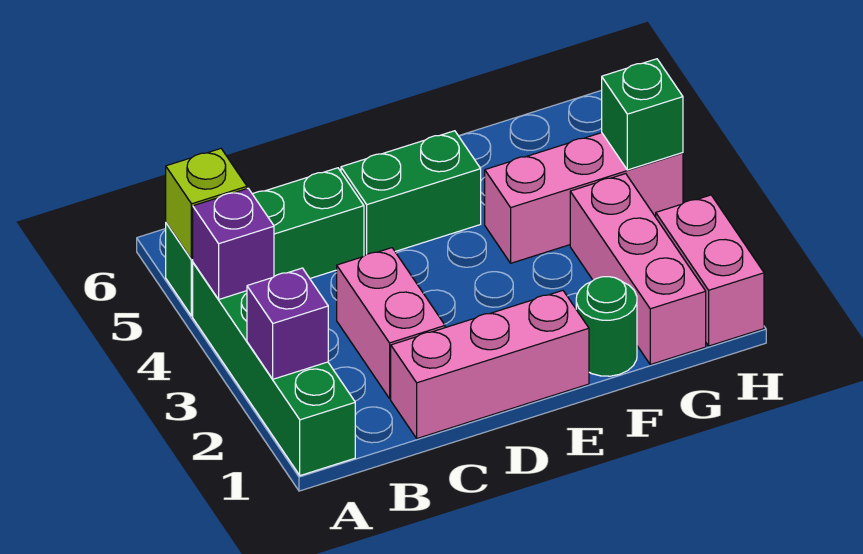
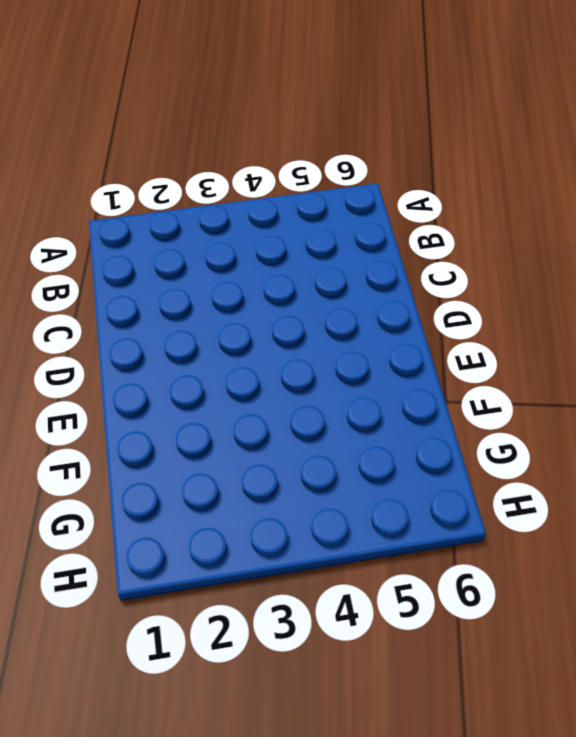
none -> green brick A1:A4 level 1
none -> green brick A5:C5 level 1
none -> pink brick C1:E1 level 1

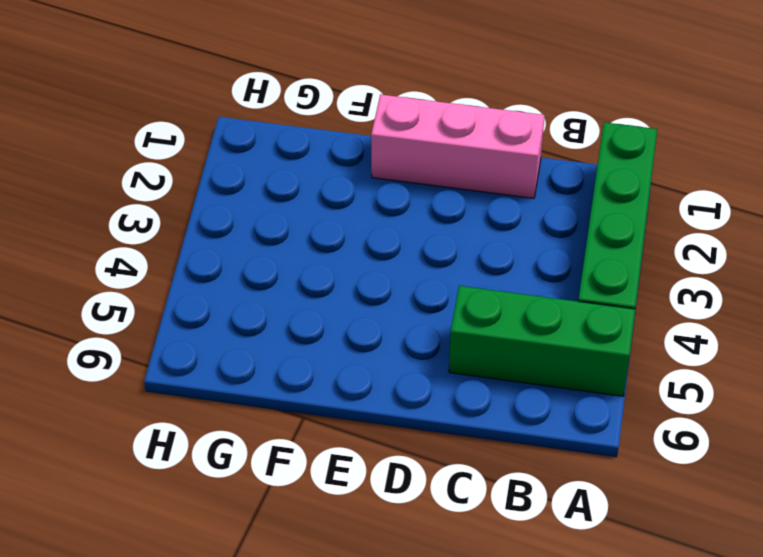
none -> pink brick C2:C3 level 1
none -> green brick D5:E5 level 1
none -> green round brick F1 level 1

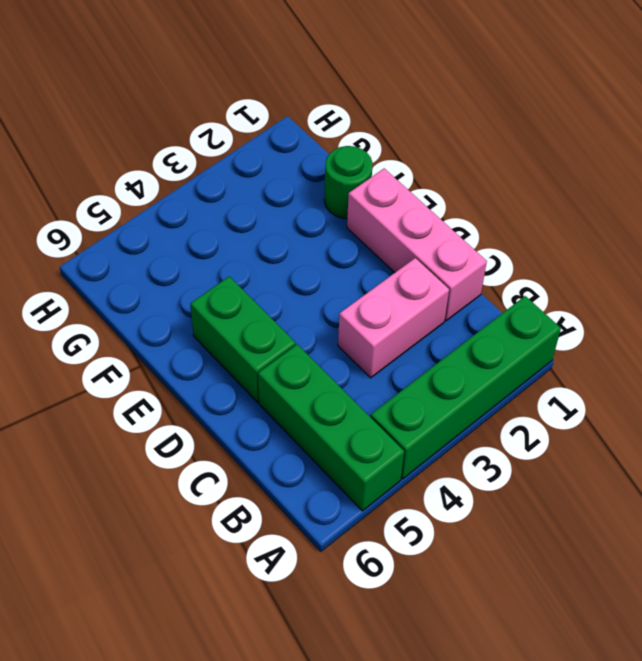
none -> pink brick F4:H4 level 1
none -> pink brick G1:G3 level 1
none -> pink brick H1:H2 level 1

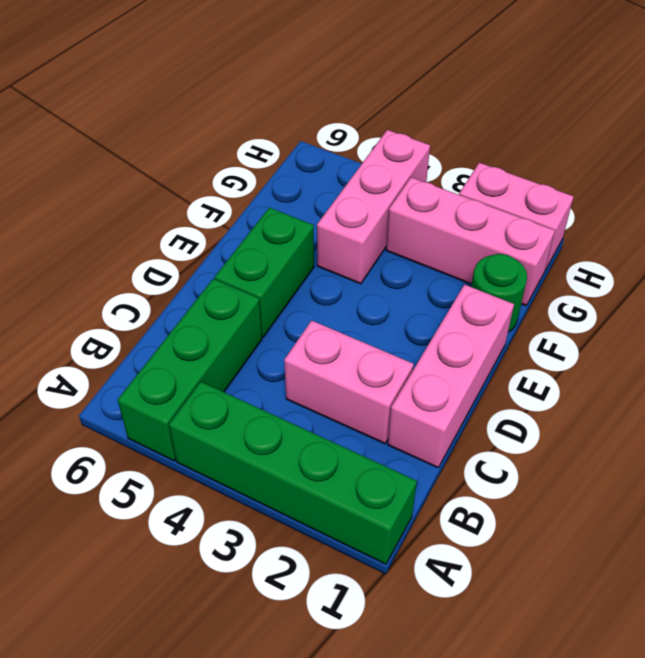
none -> purple brick A2 level 2
none -> purple brick A4 level 2
none -> lime brick A5 level 2

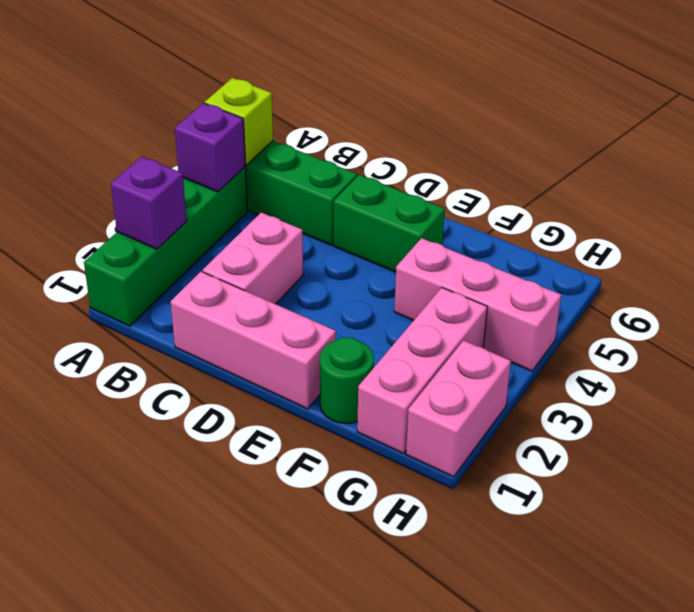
none -> green brick H4 level 2

